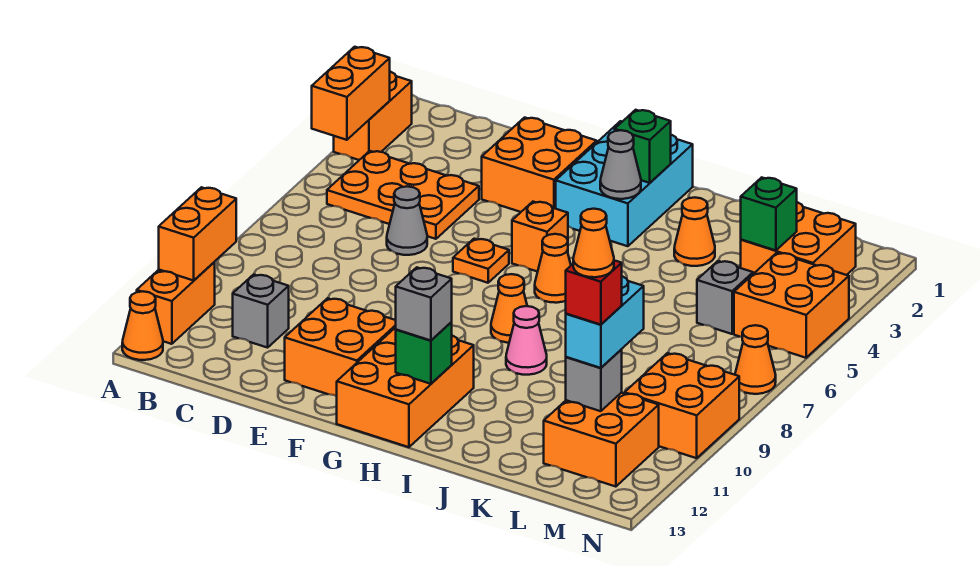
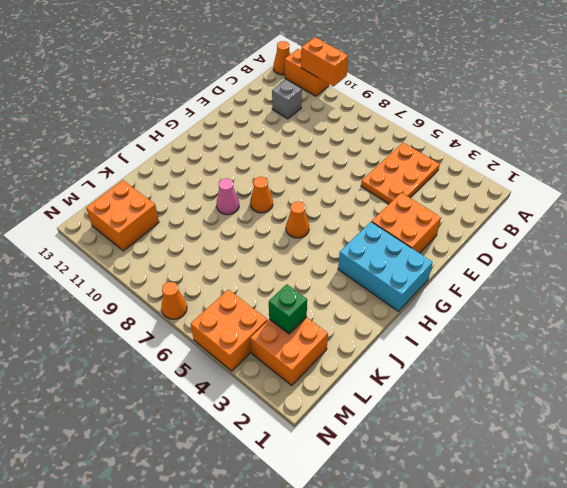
none -> orange brick A2:A3 level 1
none -> grey cone D6 level 1
none -> orange brick E11:F12 level 1
none -> orange plate F6 level 1

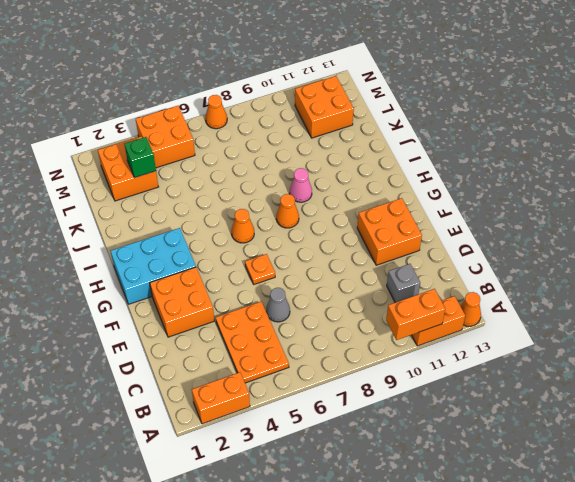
none -> orange brick G5 level 1
none -> orange brick G11:H13 level 1
none -> orange cone J3 level 1
none -> grey brick L5 level 1

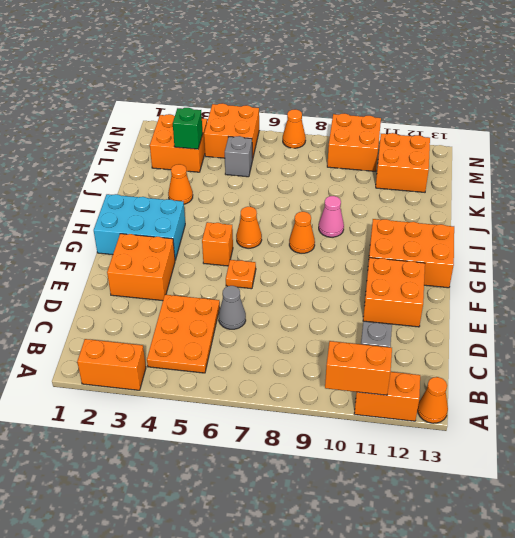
none -> orange brick A3:A4 level 2
none -> green brick H2 level 2
none -> grey cone H3 level 2
none -> green brick H12 level 2

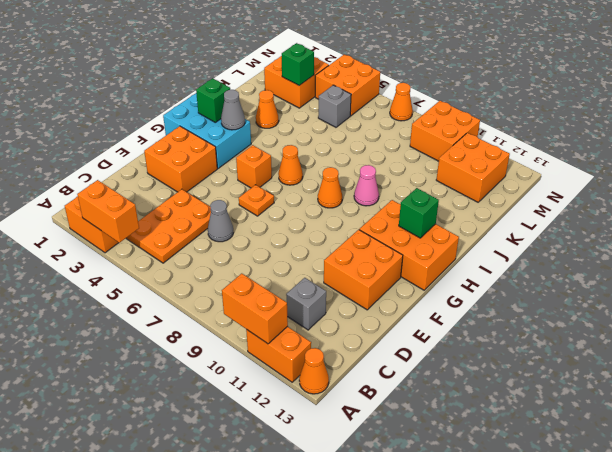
none -> grey brick L11 level 2
none -> grey brick H12 level 3
none -> cyan brick L10:L11 level 3
none -> red brick L11 level 4

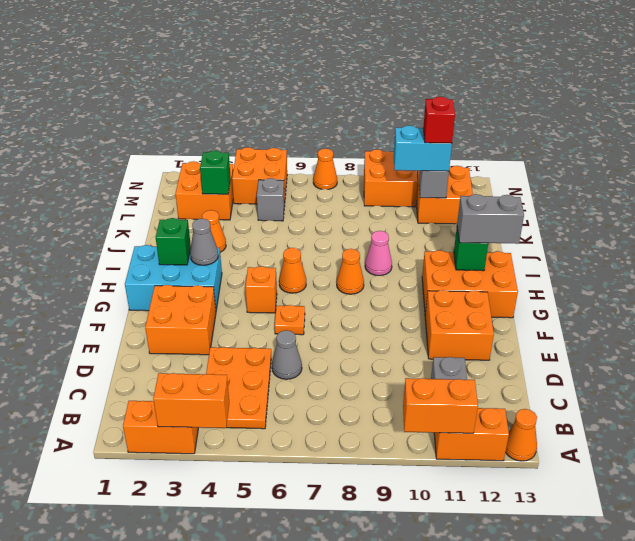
grey brick H12:H13 level 3 -> grey brick H12 level 3
none -> orange cone L11 level 5

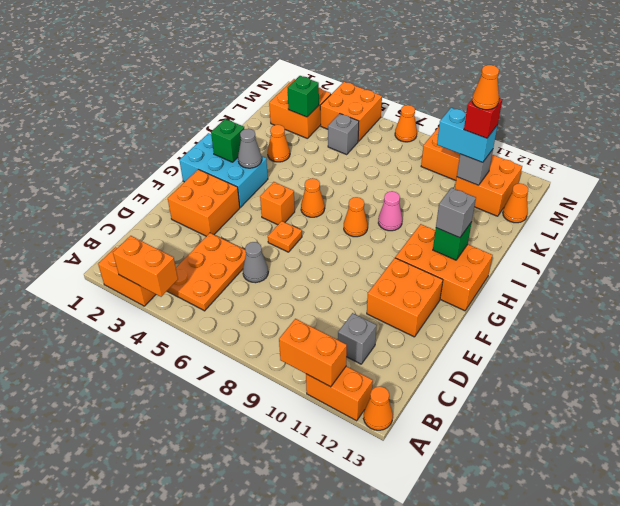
orange cone L13 level 1 -> none

